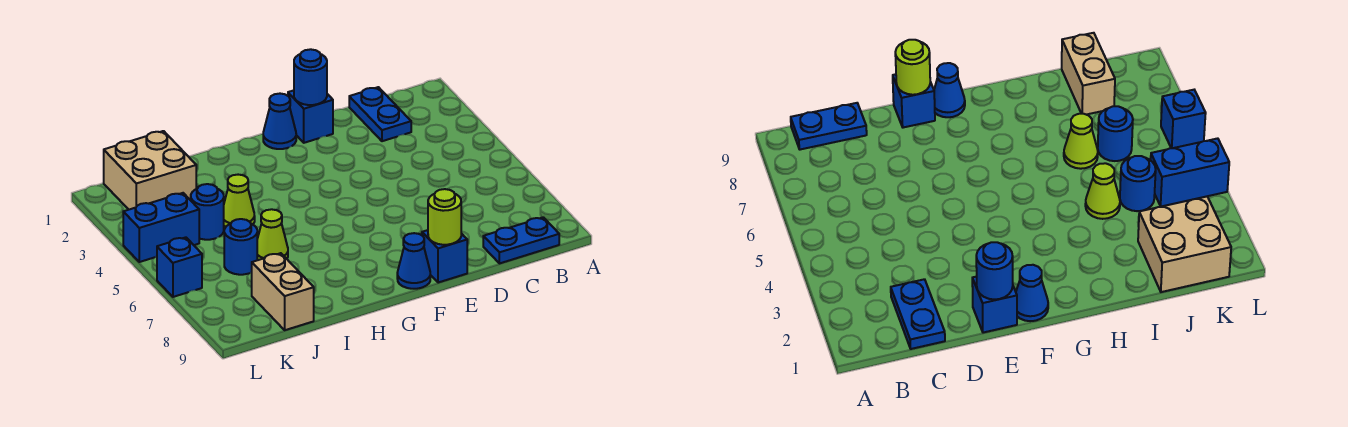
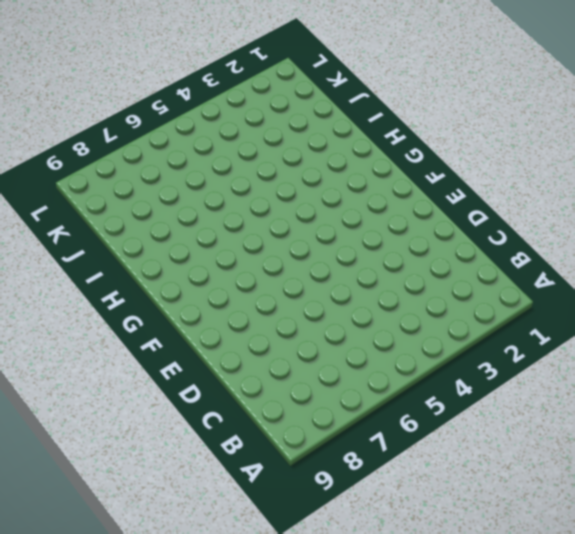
none -> blue plate B9:C9 level 1
none -> blue plate C1:C2 level 1
none -> blue brick E1 level 1

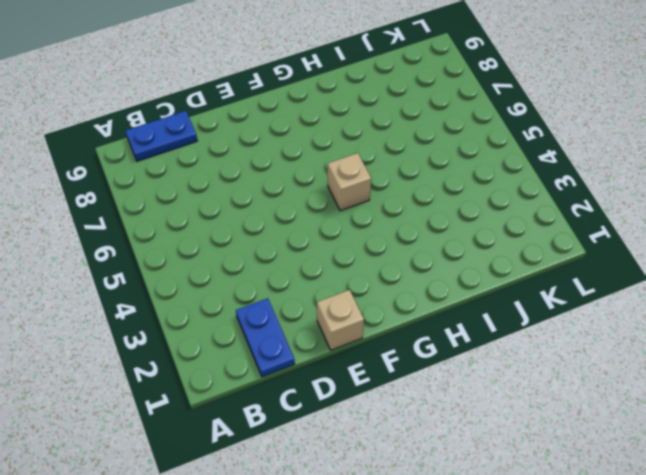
tan brick E1 level 1 -> blue brick E1 level 1
tan brick G5 level 1 -> none
none -> blue brick E9 level 1
none -> blue cone F1 level 1
none -> blue cone F9 level 1

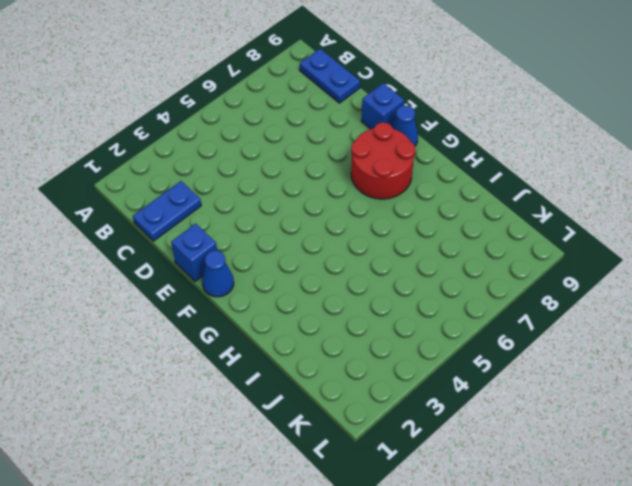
red round brick F7:G8 level 1 -> none
none -> lime cone I4 level 1
none -> lime cone I6 level 1
none -> tan brick J1:K2 level 1

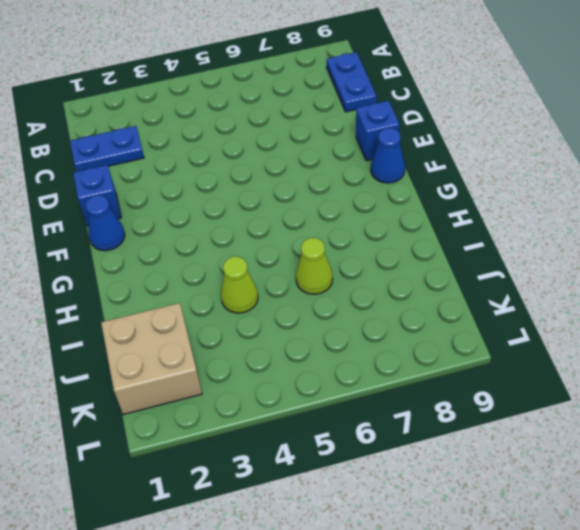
none -> blue round brick J4 level 1
none -> blue round brick J6 level 1
none -> tan brick J8:J9 level 1

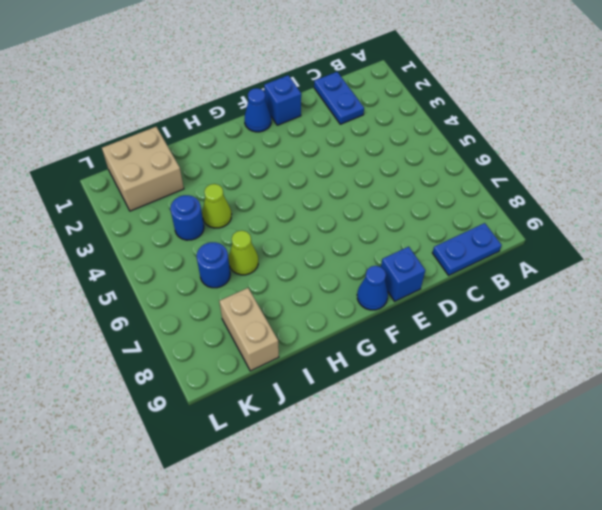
none -> blue brick K4:L4 level 1
none -> blue brick L6 level 1
none -> blue round brick E1 level 2

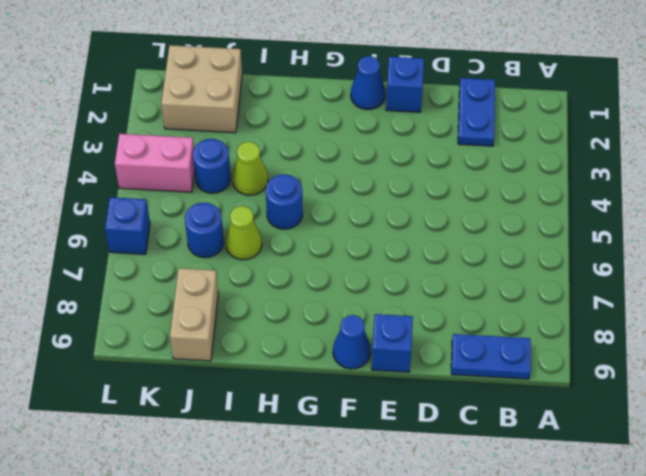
blue round brick H5 level 1 -> blue round brick E1 level 2
pink brick K4:L4 level 1 -> blue brick K4:L4 level 1
none -> lime round brick E9 level 2

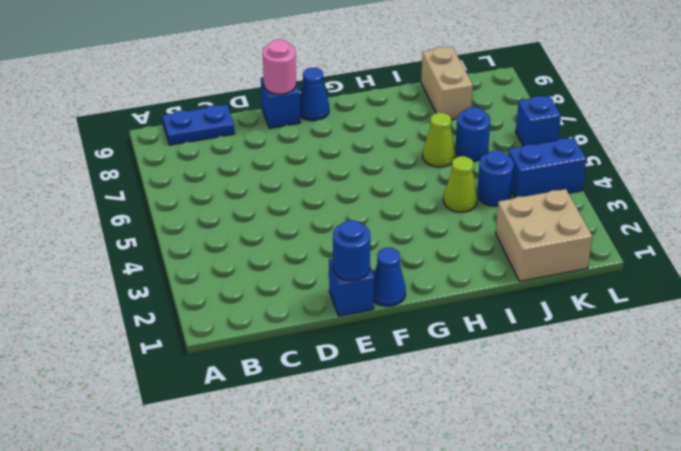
pink round brick E9 level 2 -> lime round brick E9 level 2
none -> blue plate C1:C2 level 1

